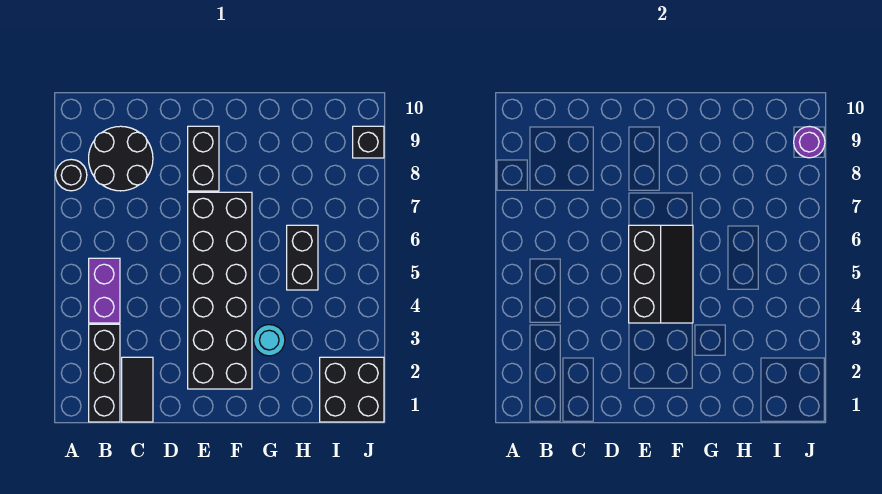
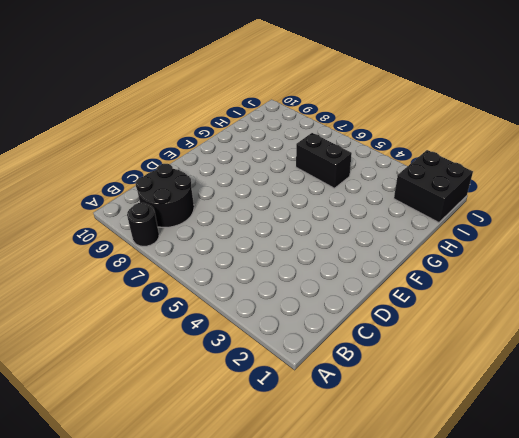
none -> black brick B1:B3 level 1
none -> purple brick B4:B5 level 1
none -> black tile C1:C2 level 1

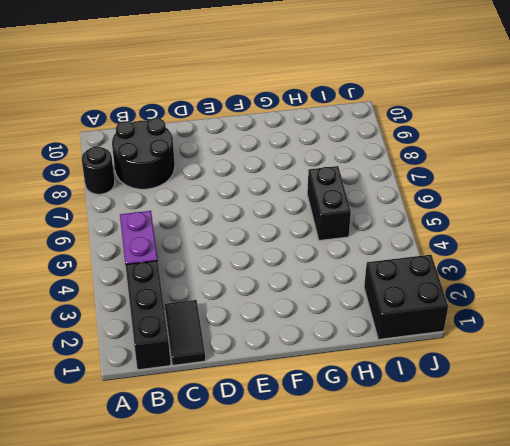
none -> black brick E2:F7 level 1
none -> black brick E8:E9 level 1
none -> cyan round brick G3 level 1

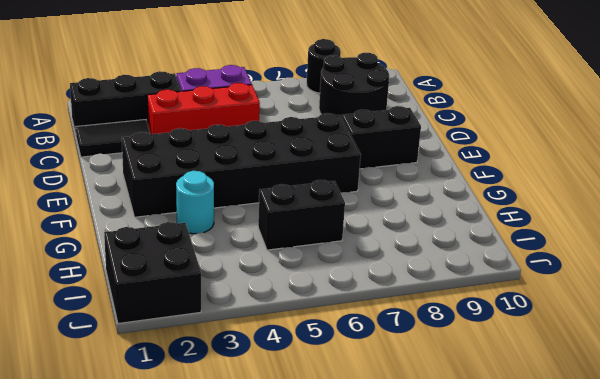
red brick C3:C5 level 1 -> none
none -> black brick J9 level 1
none -> black slope E4:F6 level 2 top E
none -> purple round brick J9 level 2

